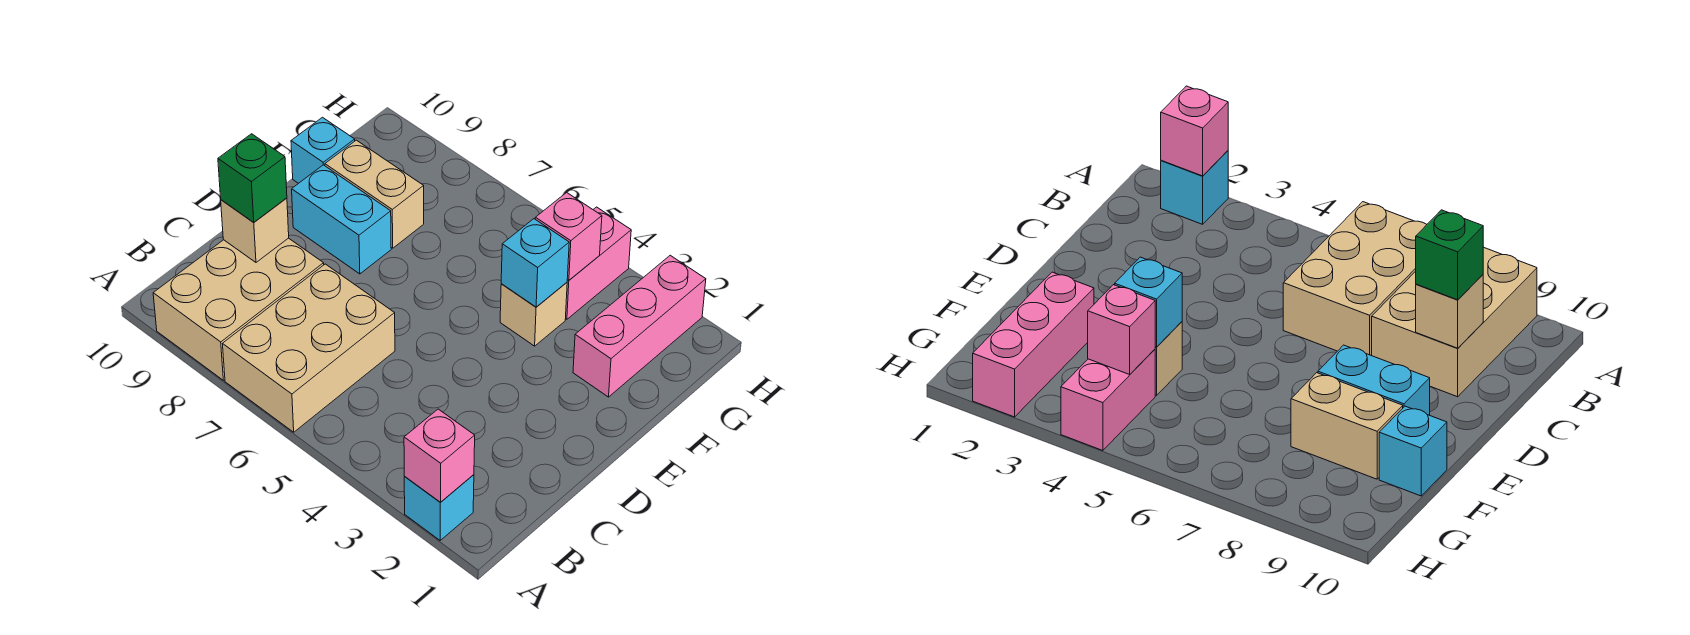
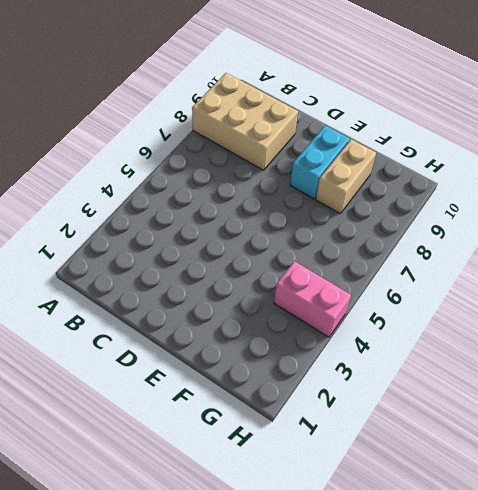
none -> cyan brick A2 level 1
none -> tan brick A6:C7 level 1
none -> pink brick F2:H2 level 1

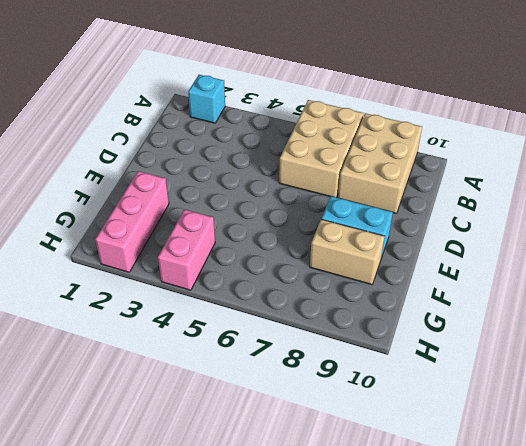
none -> tan brick F4 level 1
none -> cyan brick F10 level 1
none -> pink brick A2 level 2

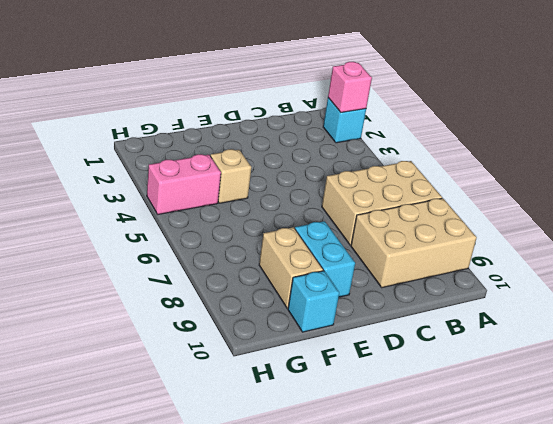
none -> pink brick F2:H2 level 1
none -> tan brick C9 level 2
none -> cyan brick F4 level 2

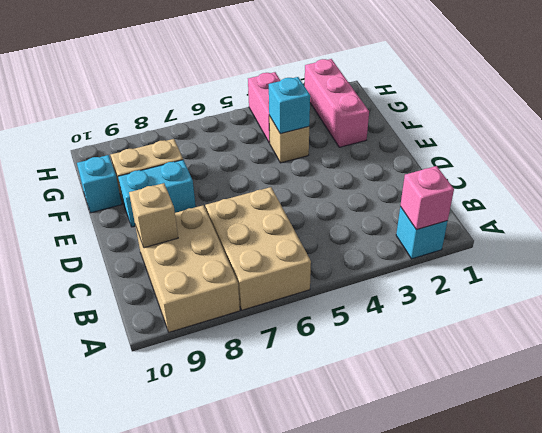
none -> pink brick G4 level 2
none -> green brick C9 level 3

